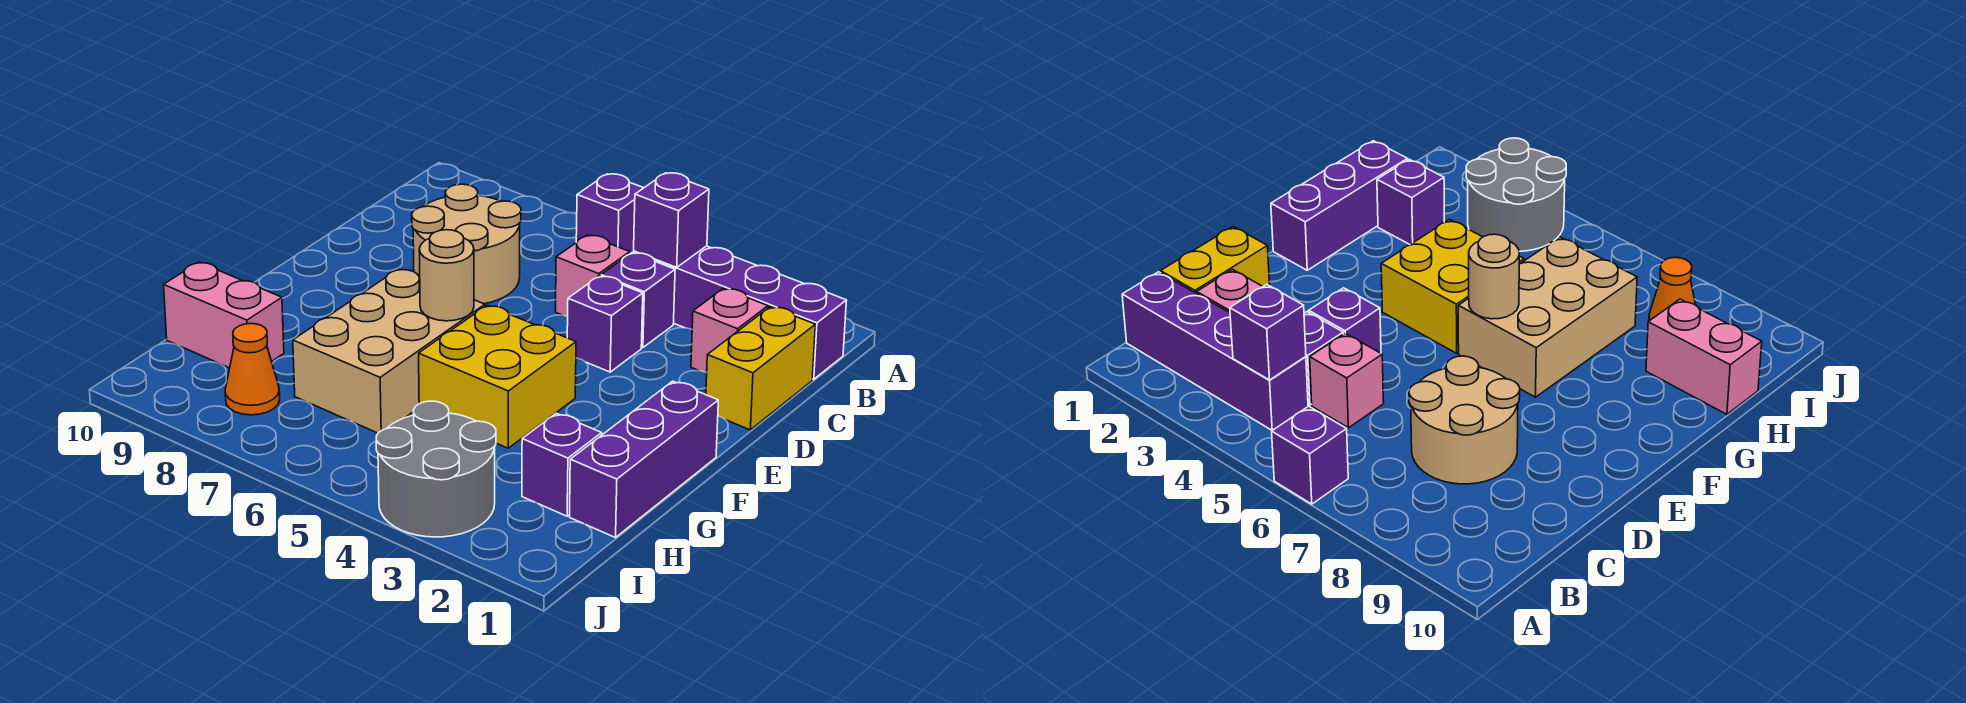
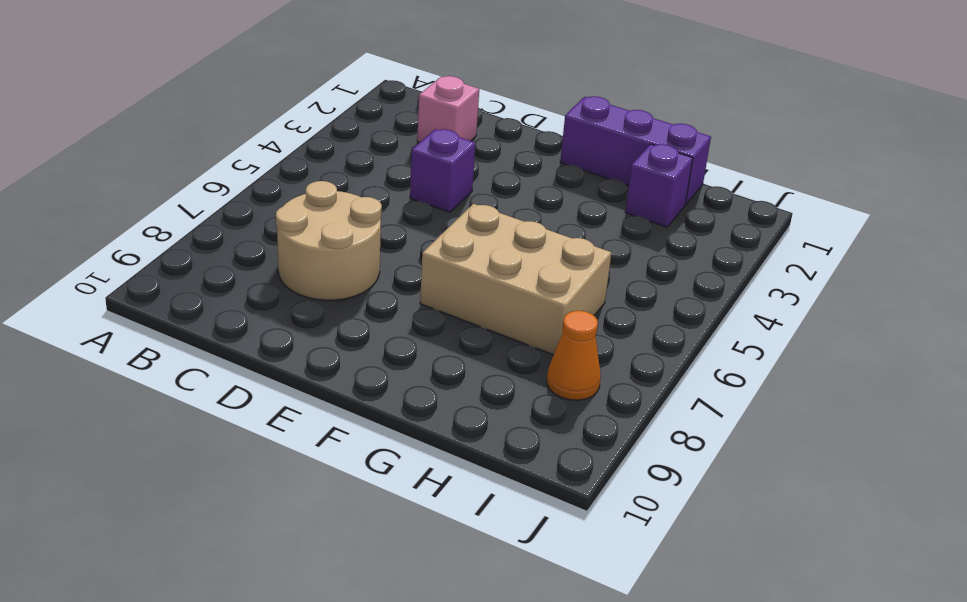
none -> purple brick A6 level 1
none -> purple brick B1:B4 level 1
none -> yellow brick C1:D1 level 1

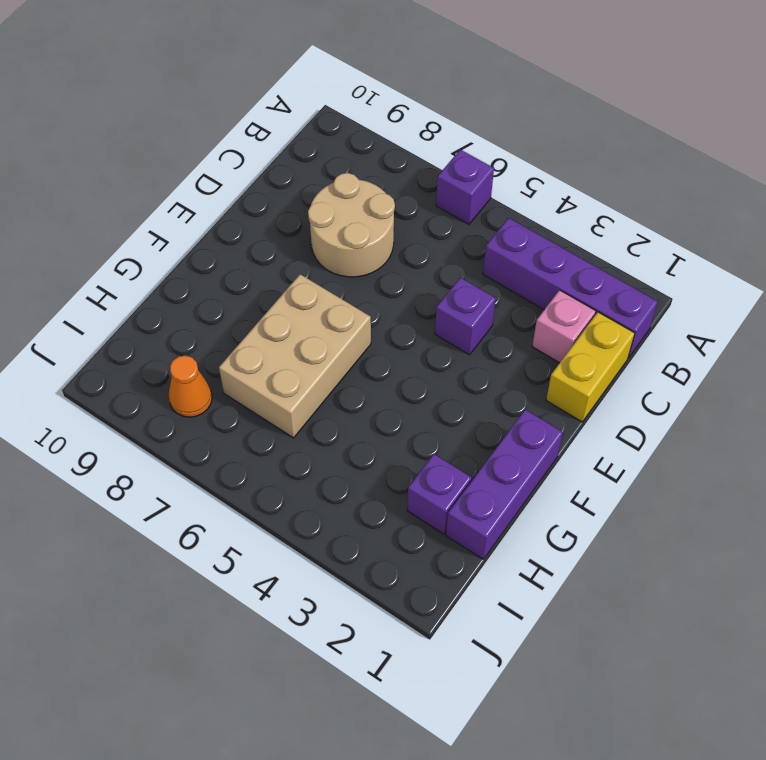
none -> purple brick C4 level 1
none -> pink brick C5 level 1
none -> yellow brick F4:G5 level 1

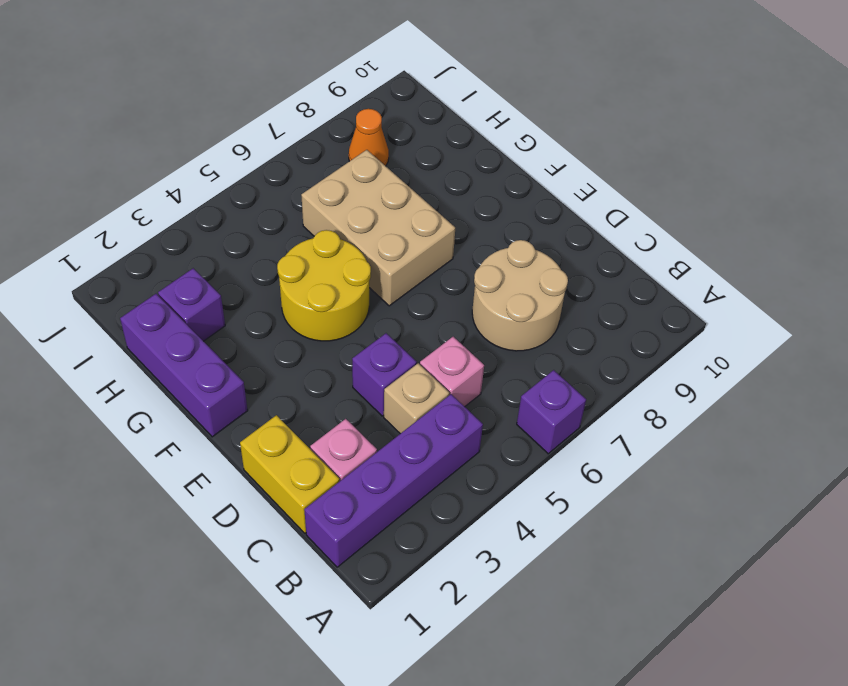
tan brick C4 level 1 -> purple brick C4 level 1
yellow round brick F4:G5 level 1 -> yellow brick F4:G5 level 1
none -> pink brick H9:H10 level 1
none -> grey round brick I3:J4 level 1
none -> purple brick B4 level 2

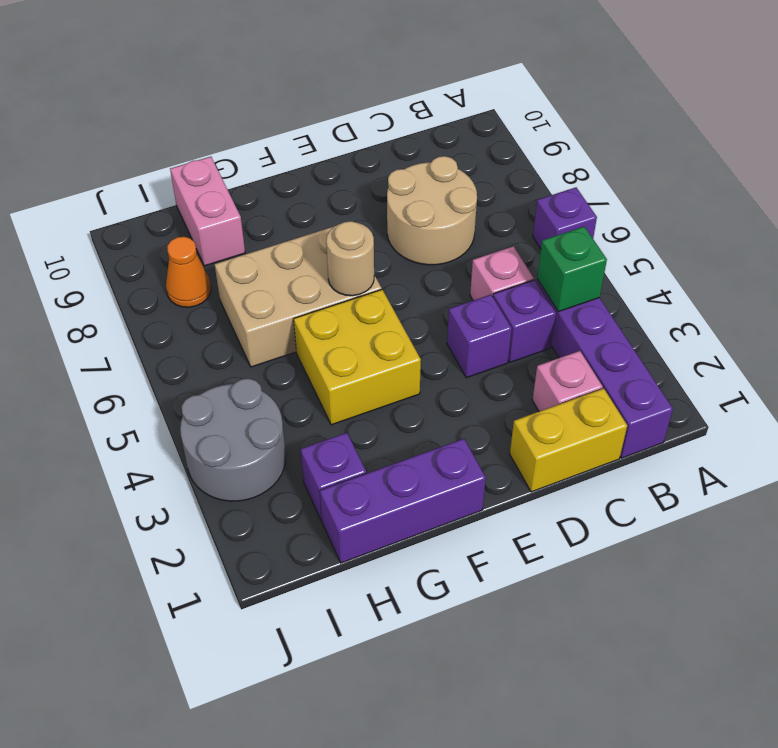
green brick B4 level 2 -> purple brick B4 level 2

